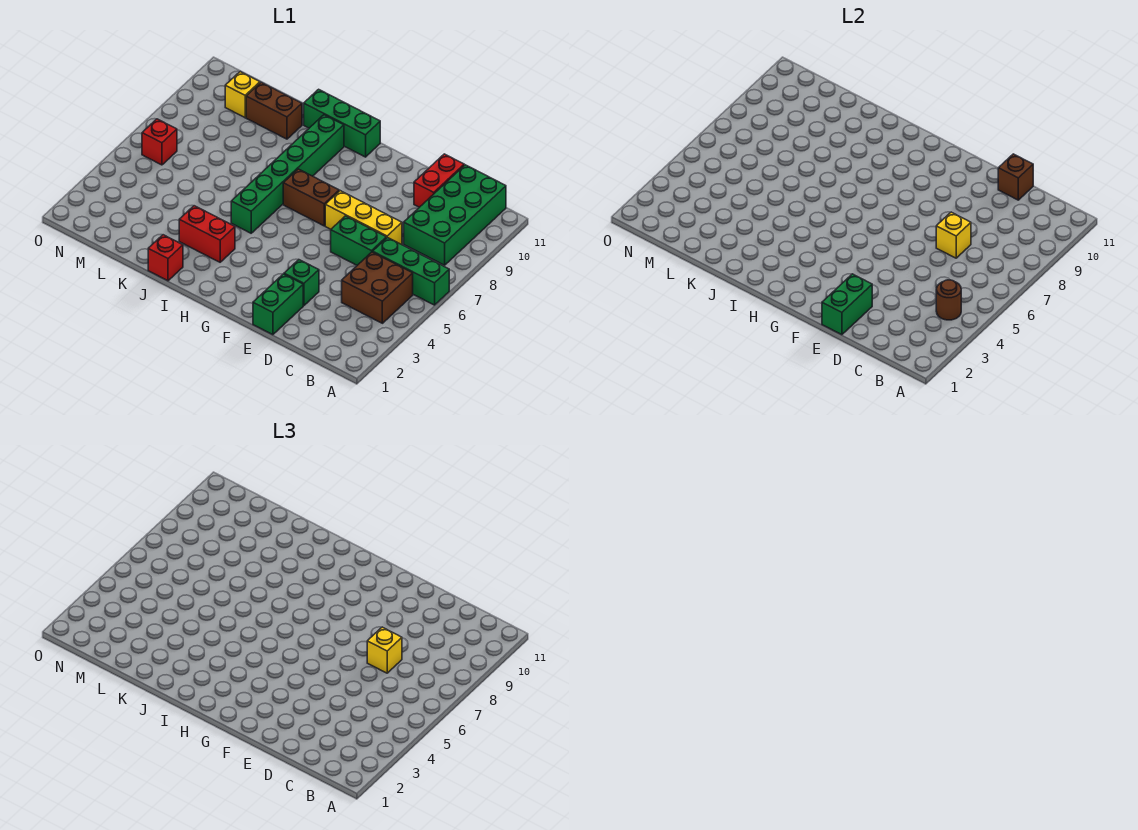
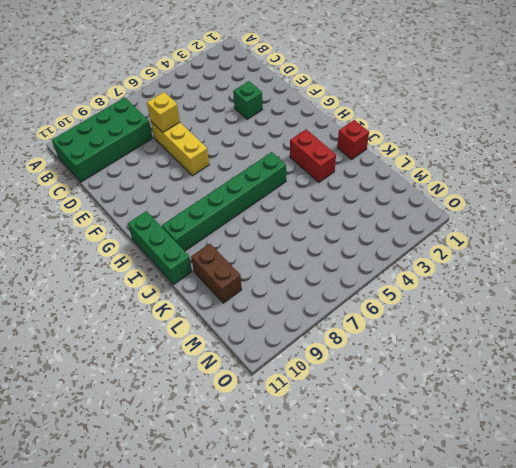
none -> green brick A6:C6 level 1
none -> brown brick B4:C5 level 1
none -> green brick D6:E6 level 1

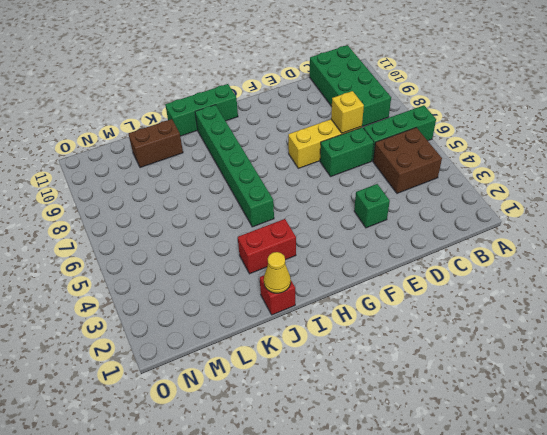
yellow cone J1 level 2 -> none
none -> red brick D10:D11 level 1
none -> green brick E1:E2 level 1
none -> brown brick G7:H7 level 1

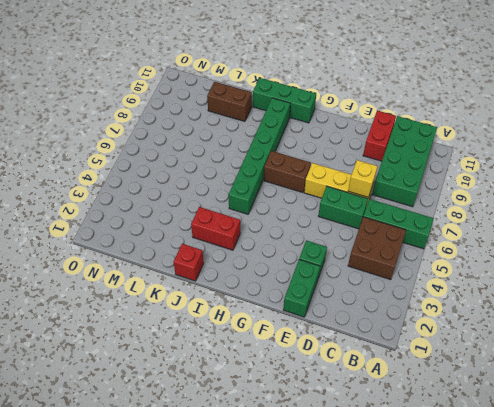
none -> yellow brick M10 level 1
none -> red brick N6 level 1
none -> brown round brick B4 level 2

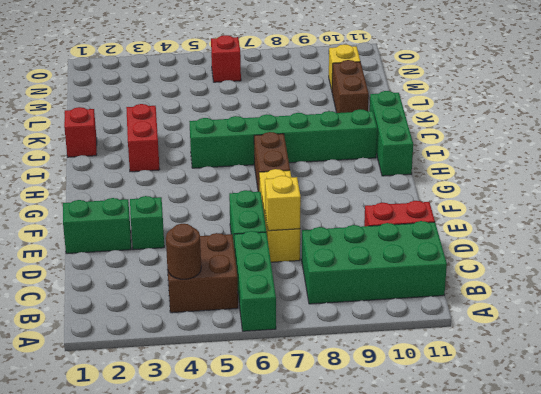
none -> brown brick D11 level 2
none -> green brick E1:E2 level 2
none -> yellow brick D7 level 3

